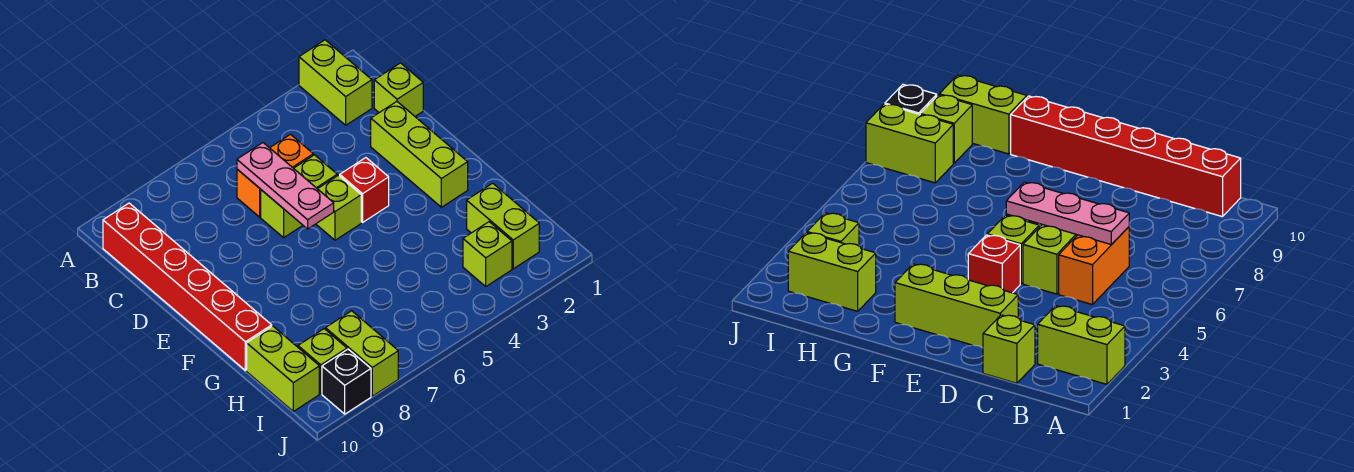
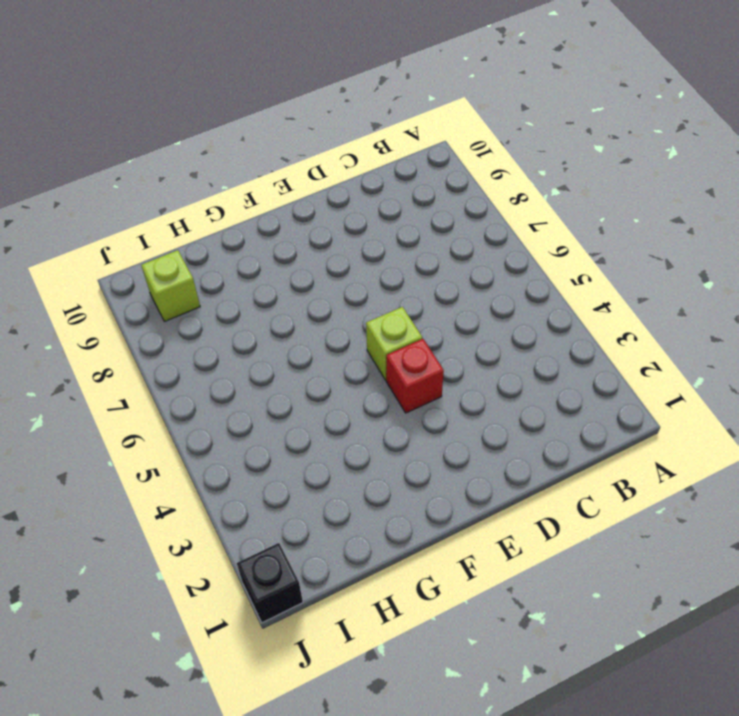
black brick J1 level 1 -> black brick J9 level 1
none -> lime brick A2:B2 level 1
none -> red brick B10:G10 level 1
none -> lime brick C1 level 1

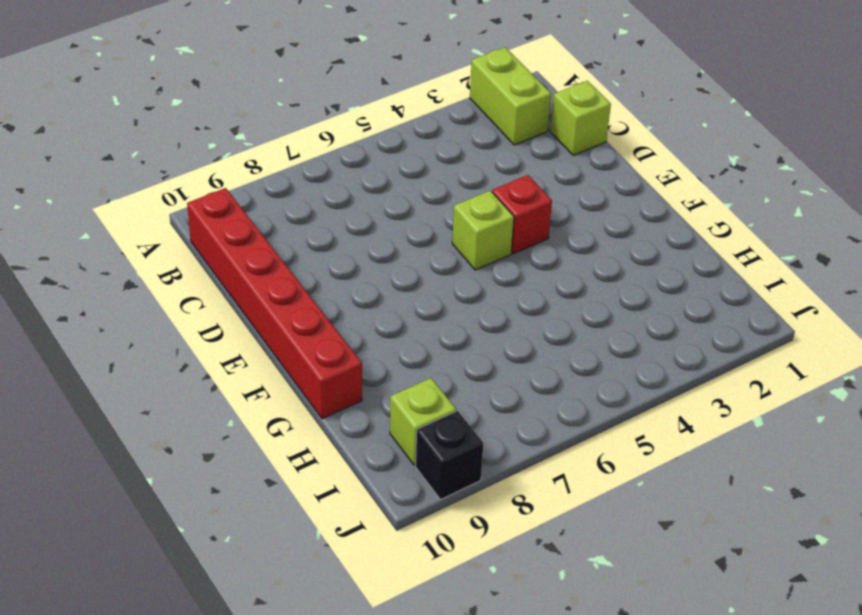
none -> orange brick C5:C6 level 1
none -> lime brick D2:F2 level 1
none -> lime brick D5:D6 level 1

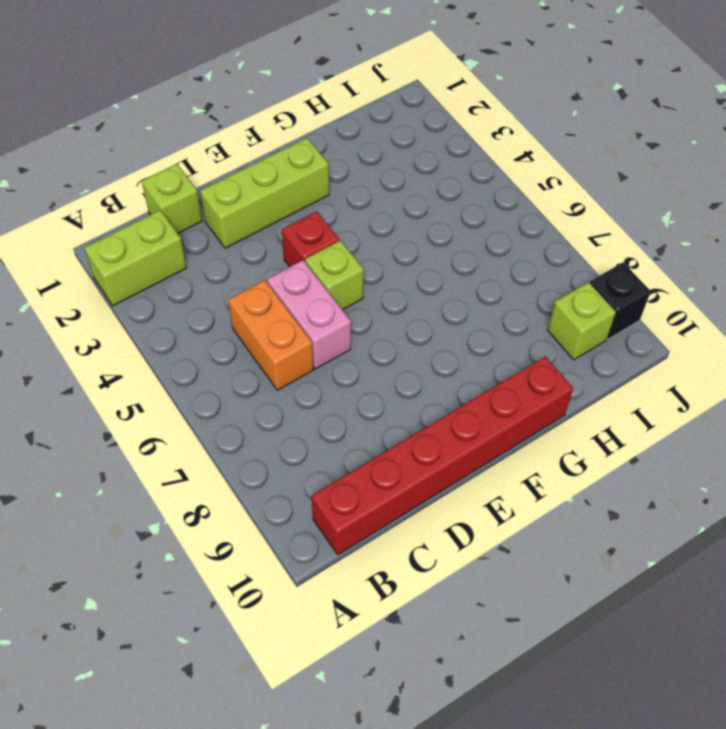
pink brick D5:D6 level 1 -> lime brick D5:D6 level 1
none -> lime brick H2:I2 level 1
none -> lime brick H10:I10 level 1
none -> lime brick I3 level 1

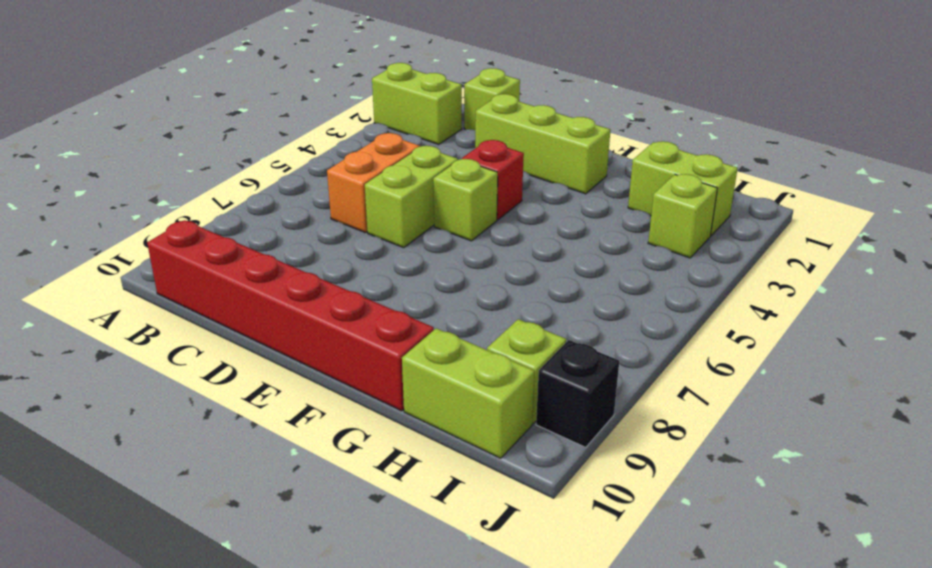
none -> lime brick I8:J8 level 1
none -> pink plate C6:E6 level 2

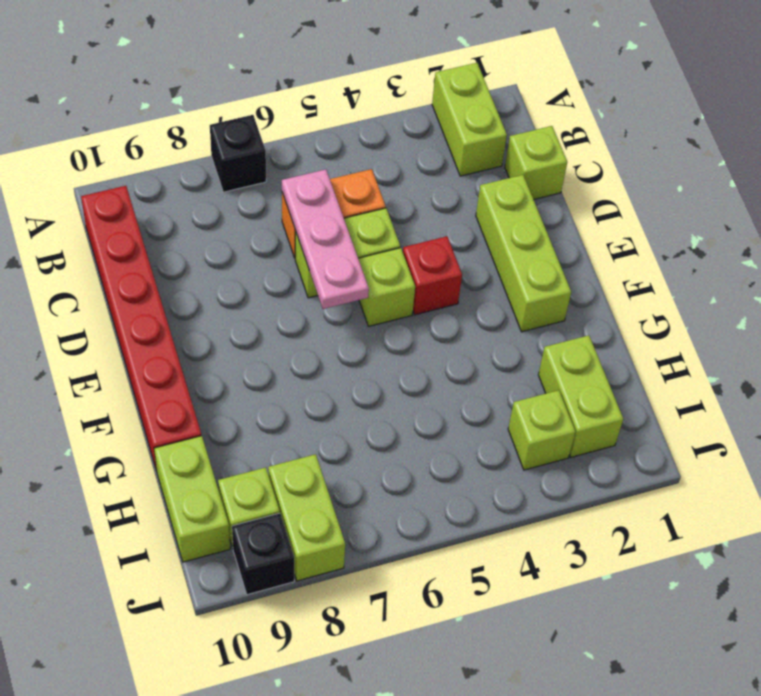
black brick A7 level 1 -> none

